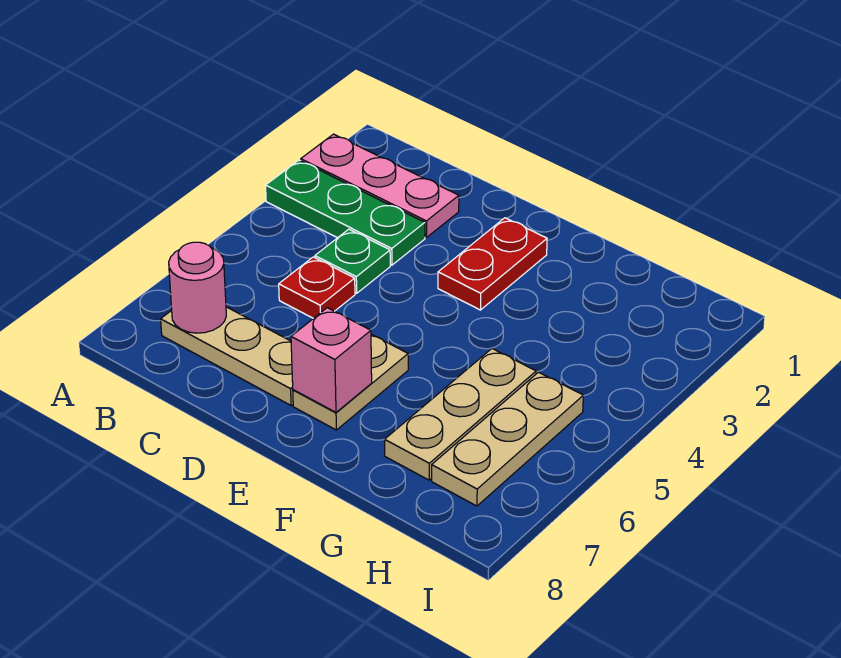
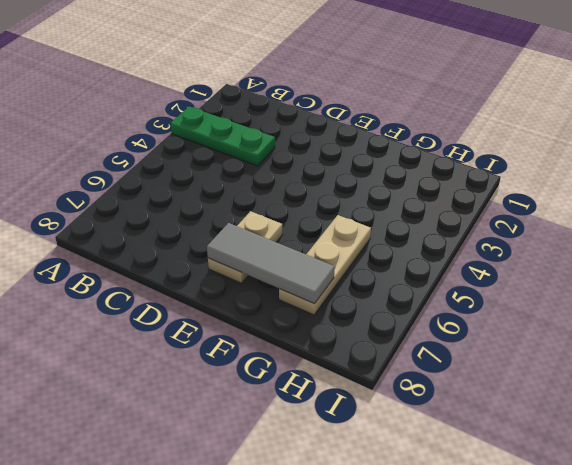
grey tile E7:G7 level 2 -> pink brick E7 level 2
none -> pink plate A2:C2 level 1
none -> tan plate B7:D7 level 1

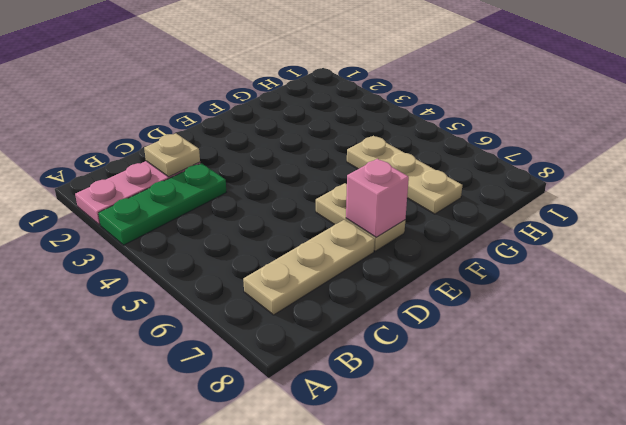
tan plate C2 level 2 -> none
none -> green plate C4 level 1
none -> red plate C5 level 1

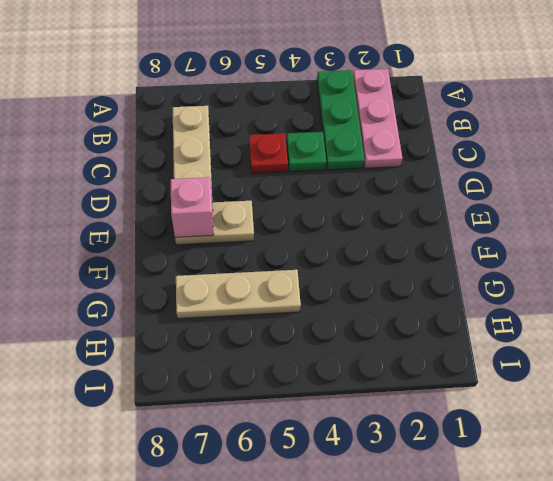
none -> red plate E2:E3 level 1
none -> tan plate H5:H7 level 1

